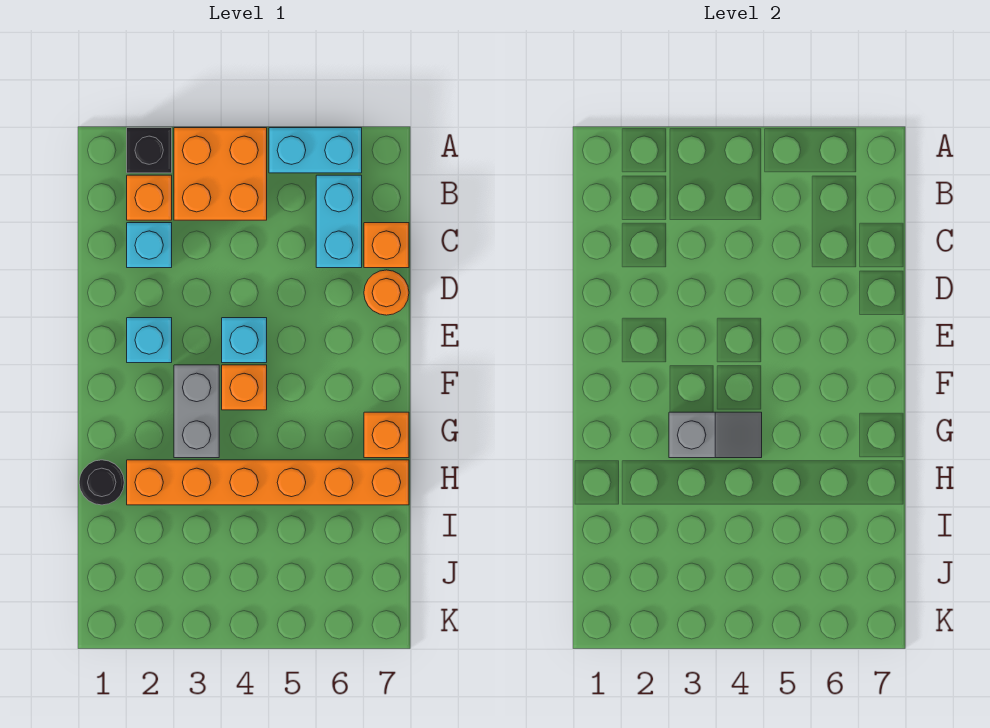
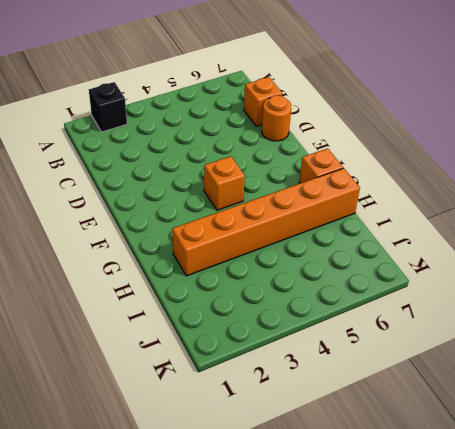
none -> orange brick A3:B4 level 1
none -> cyan brick A5:A6 level 1
none -> orange brick B2 level 1

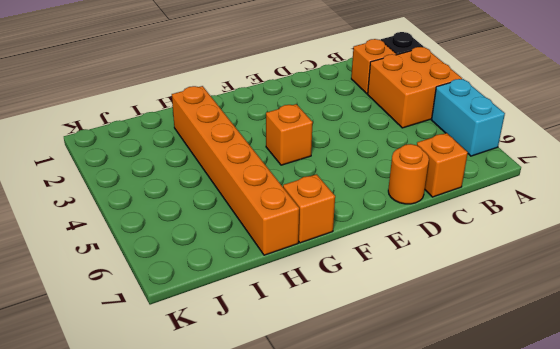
none -> cyan brick B6:C6 level 1
none -> cyan brick C2 level 1
none -> cyan brick E2 level 1

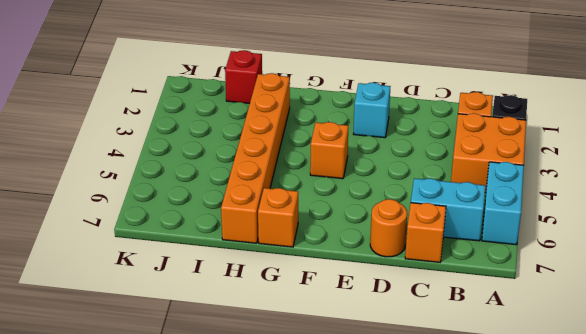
red brick I1 level 1 -> none
none -> cyan brick C2 level 1
none -> cyan brick E4 level 1
none -> grey brick F3:G3 level 1

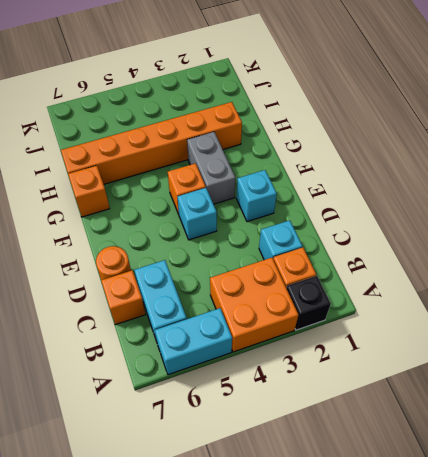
none -> black round brick H1 level 1
none -> grey slope G3:G4 level 2 top 3

